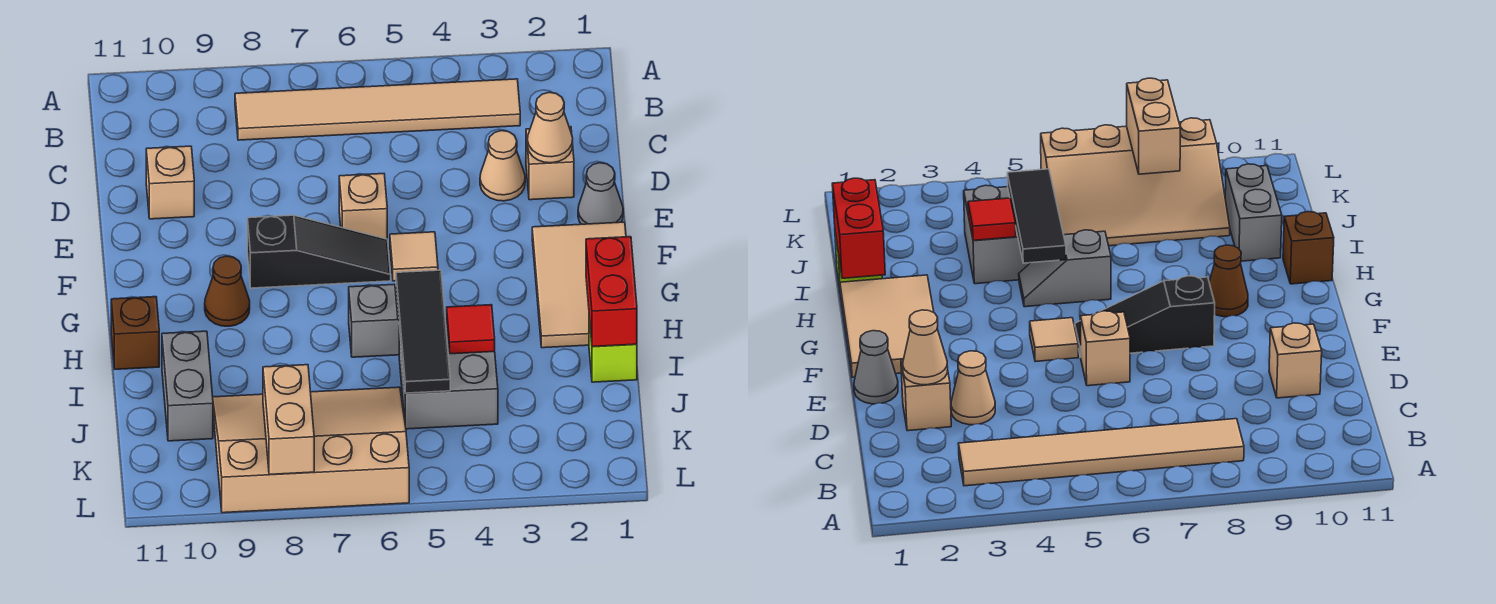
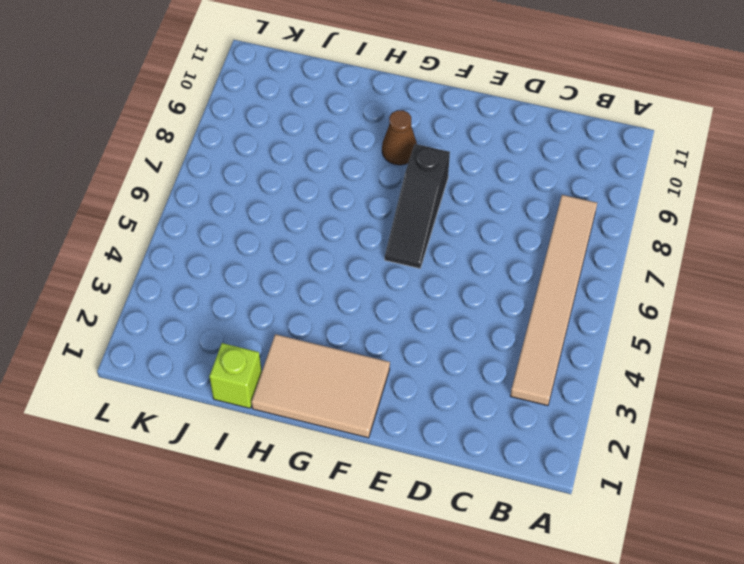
none -> tan brick D2 level 1
none -> tan cone D3 level 1
none -> tan brick D10 level 1

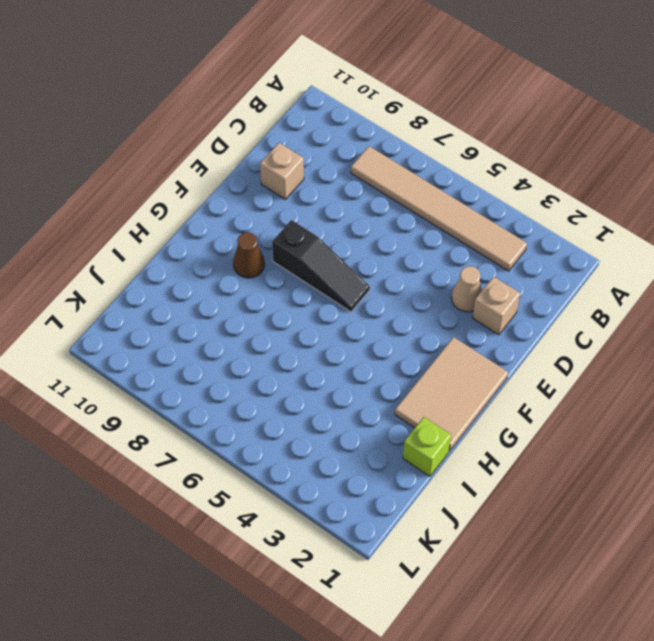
none -> grey cone E1 level 1
none -> tan brick E6 level 1
none -> tan tile F5 level 1

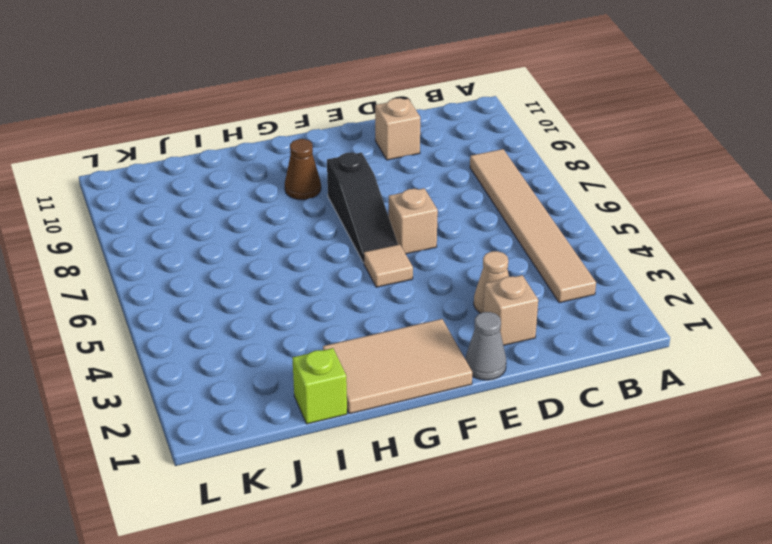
none -> grey slope H5:H6 level 1 top 6
none -> brown brick H11 level 1
none -> grey brick I4:J5 level 1

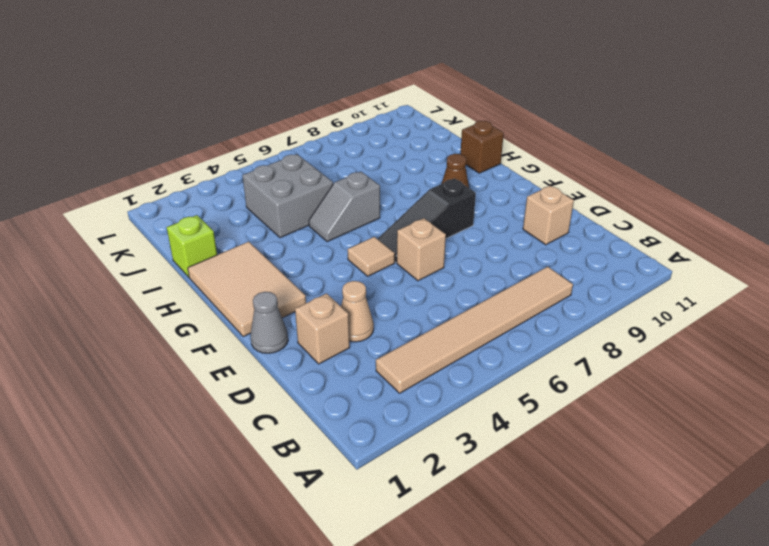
none -> grey brick I10:J10 level 1
none -> tan slope J6:L9 level 1 top L
none -> tan cone D2 level 2

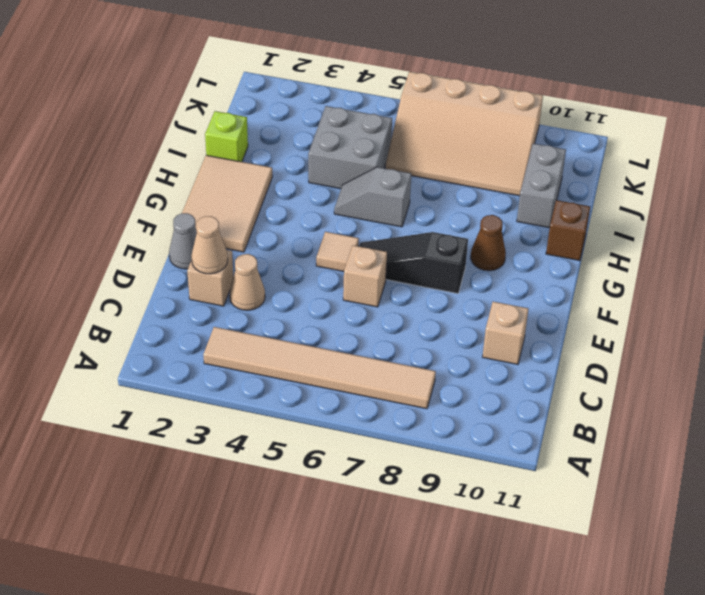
none -> red brick H1:I1 level 2
none -> black tile H5:J5 level 2
none -> red tile I4 level 2

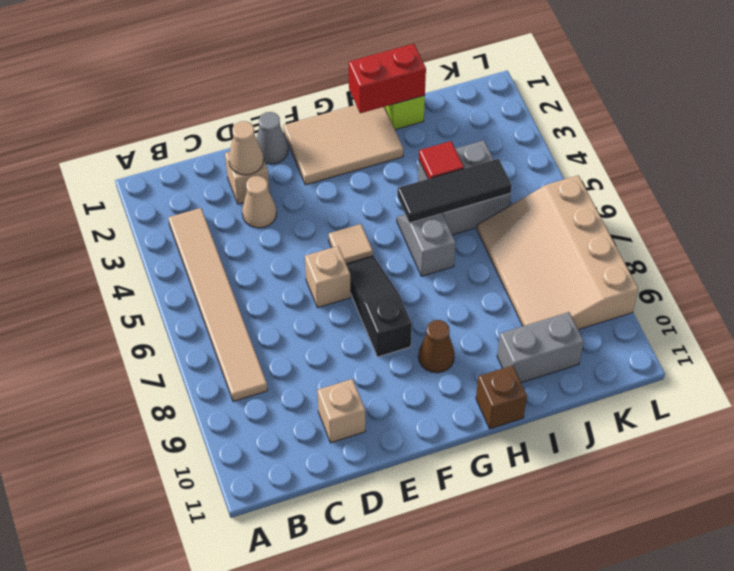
none -> tan brick K8:L8 level 2

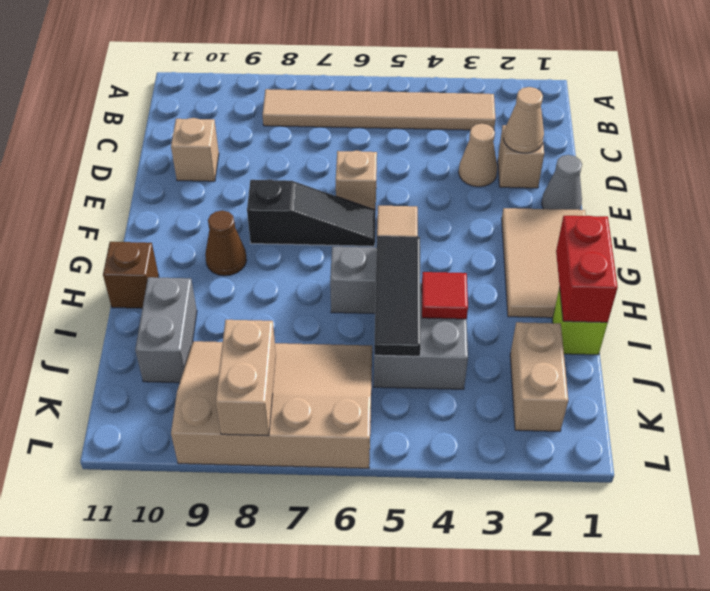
tan brick J2:K2 level 1 -> none

